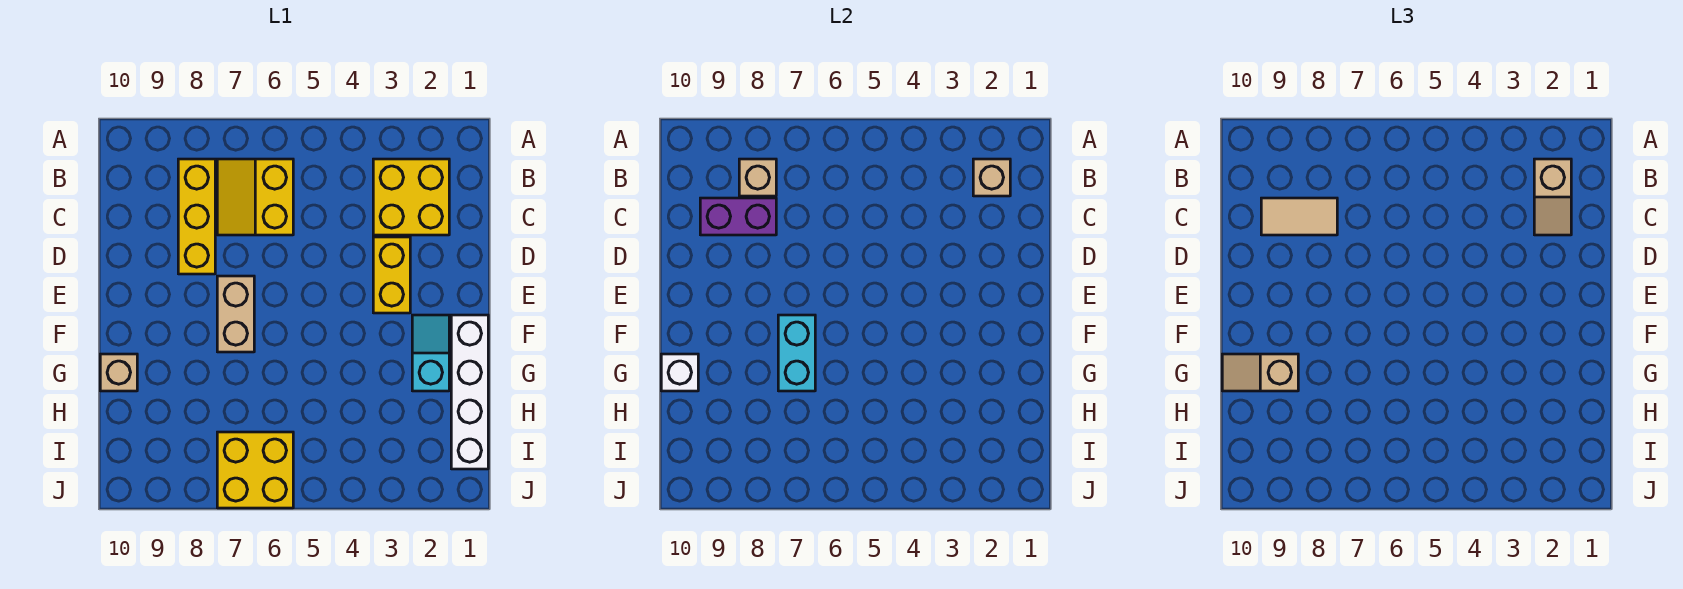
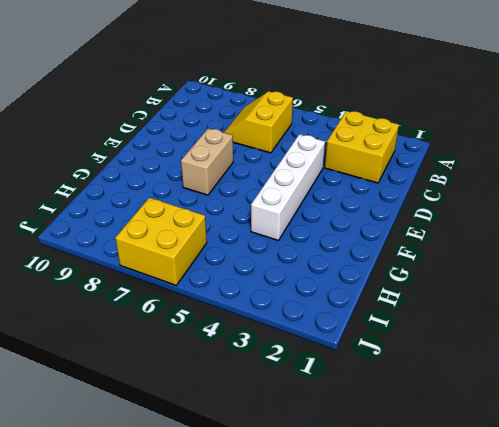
white brick D4:G4 level 1 -> white brick F1:I1 level 1
none -> yellow brick B8:D8 level 1
none -> yellow brick D3:E3 level 1
none -> cyan slope F2:G2 level 1 top G

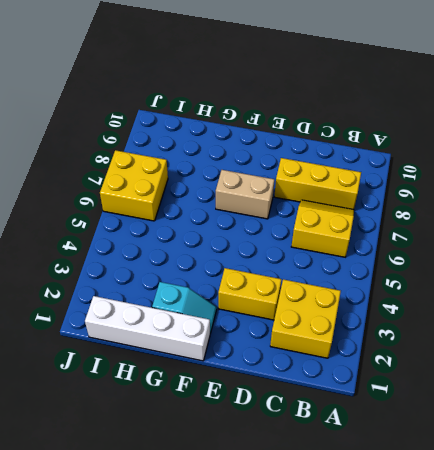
none -> tan brick G10 level 1
none -> tan brick B2 level 2
none -> tan brick B8 level 2

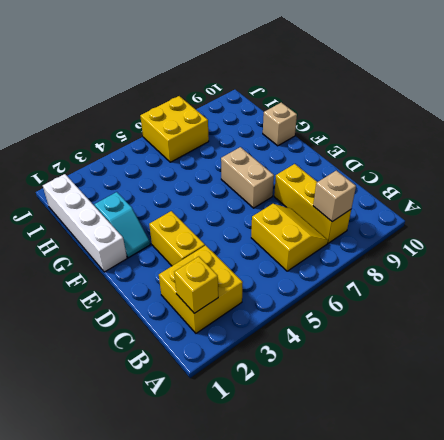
yellow brick B2 level 2 -> tan brick B2 level 2
none -> purple brick C8:C9 level 2
none -> cyan brick F7:G7 level 2
none -> white brick G10 level 2

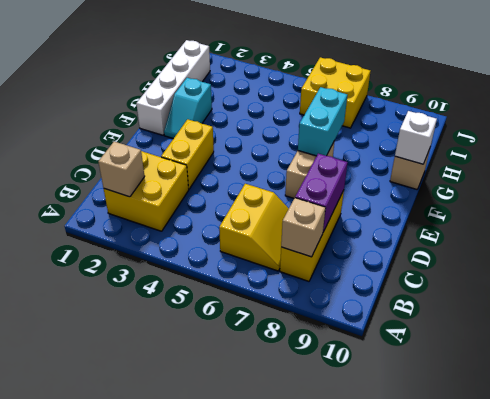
purple brick C8:D8 level 2 -> purple brick C8:C9 level 2
none -> tan slope B2:C2 level 3 top B
none -> tan tile C8:C9 level 3
none -> tan slope G9:G10 level 3 top 9

